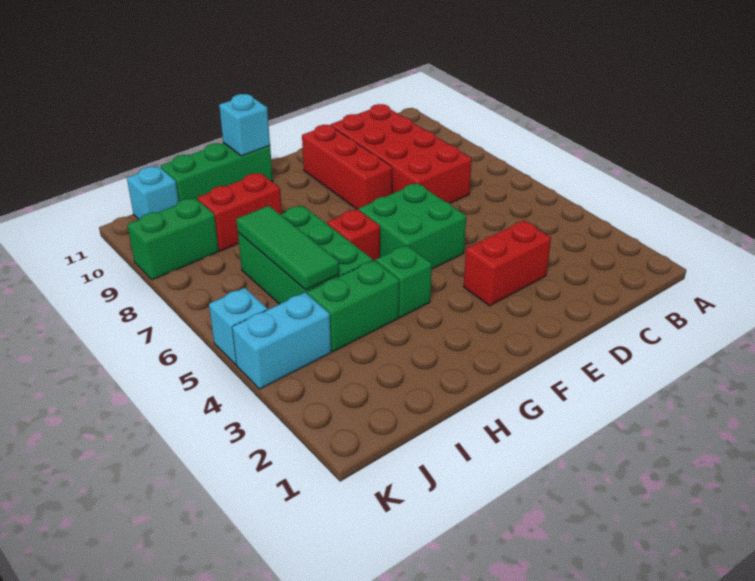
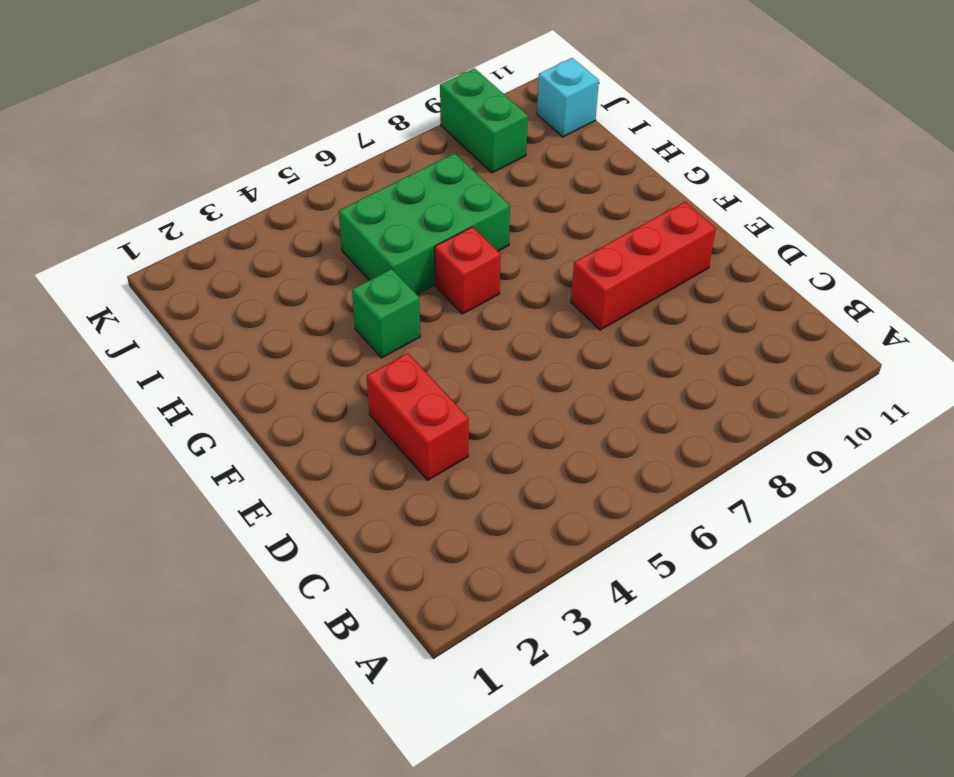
none -> red brick C7:D10 level 1
none -> green brick E5:F6 level 1
none -> green brick G11:I11 level 1

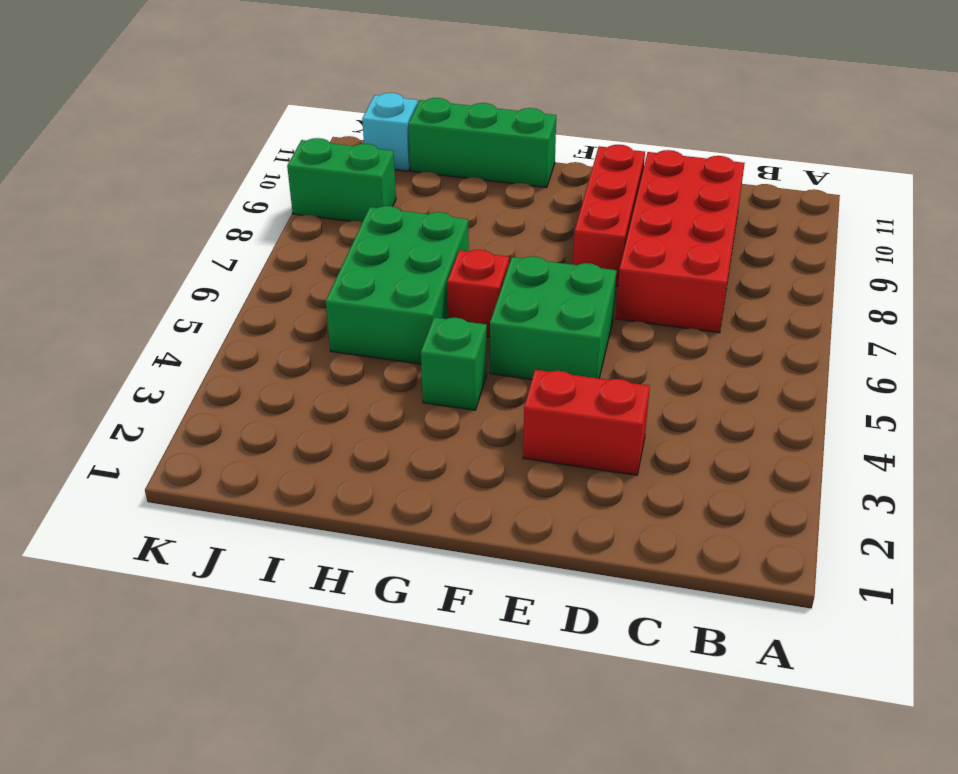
none -> green brick H4:I4 level 1
none -> red brick H9:I9 level 1
none -> cyan brick J4:K4 level 1

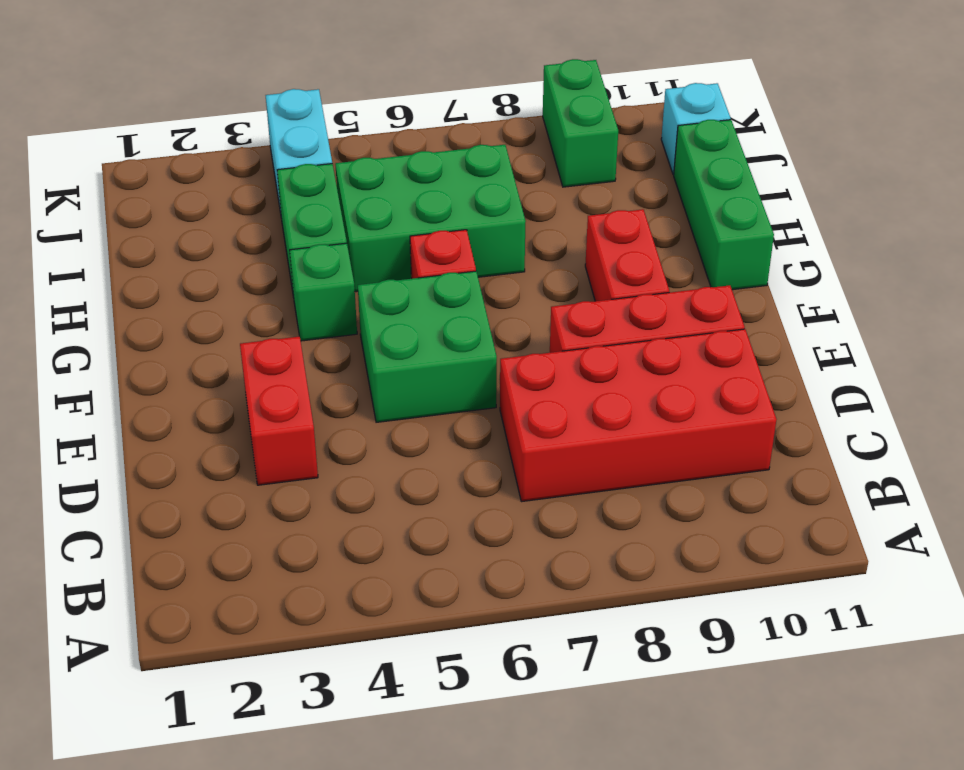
red brick F9:G9 level 1 -> red brick H9:I9 level 1
none -> cyan brick K5 level 1
none -> cyan brick G11 level 2
none -> green tile I5:I7 level 2

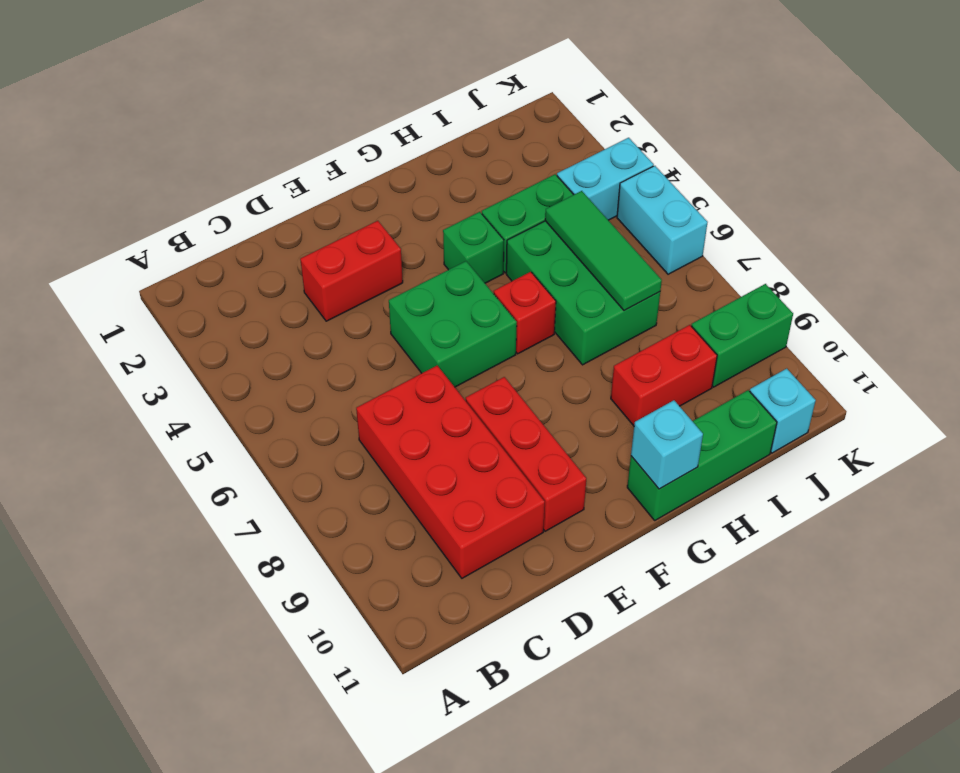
cyan brick K5:K6 level 1 -> cyan brick K5 level 1

